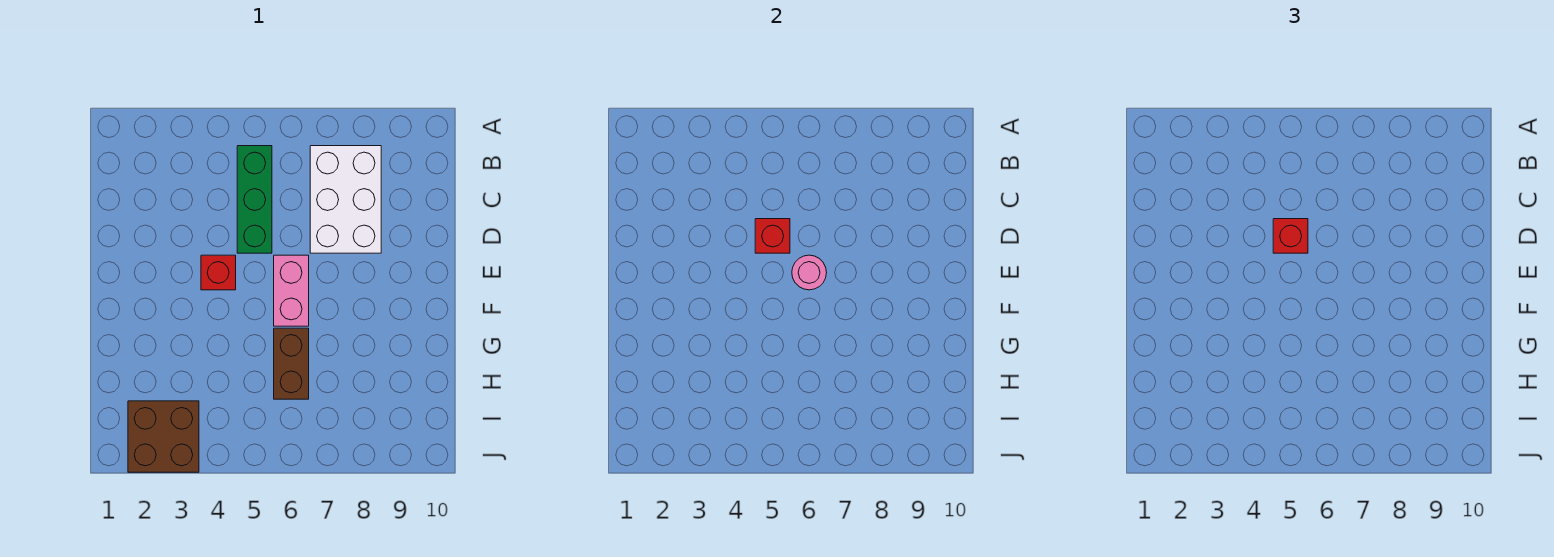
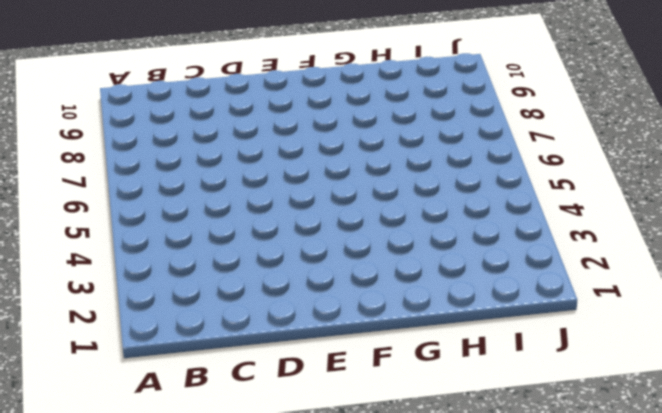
none -> green brick B5:D5 level 1
none -> white brick B7:D8 level 1

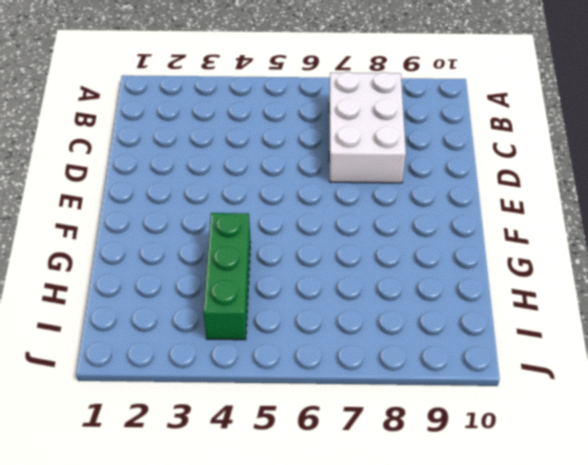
green brick G4:I4 level 1 -> green brick B5:D5 level 1
none -> red brick E4 level 1
none -> pink brick E6:F6 level 1

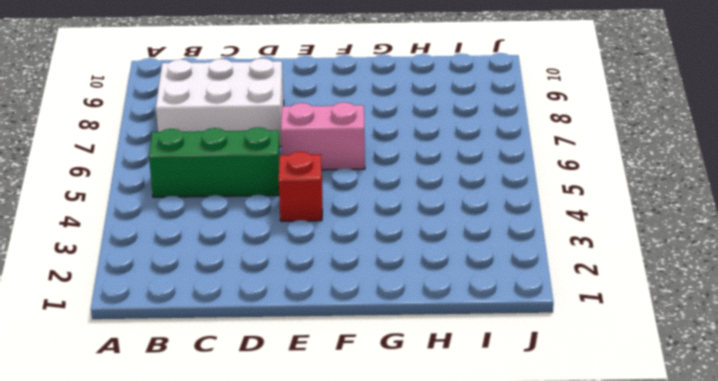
none -> brown brick G6:H6 level 1
none -> brown brick I2:J3 level 1

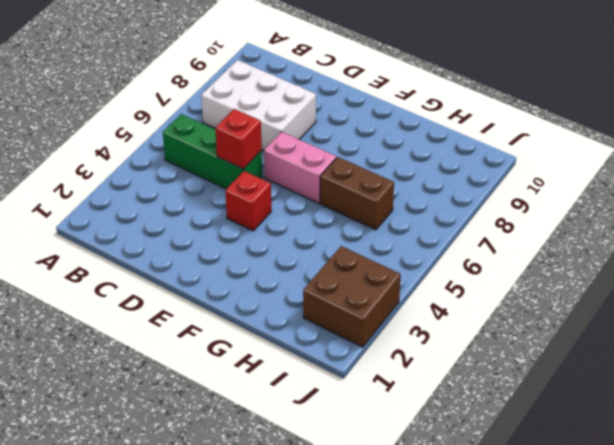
none -> pink round brick E6 level 2
none -> red brick D5 level 3

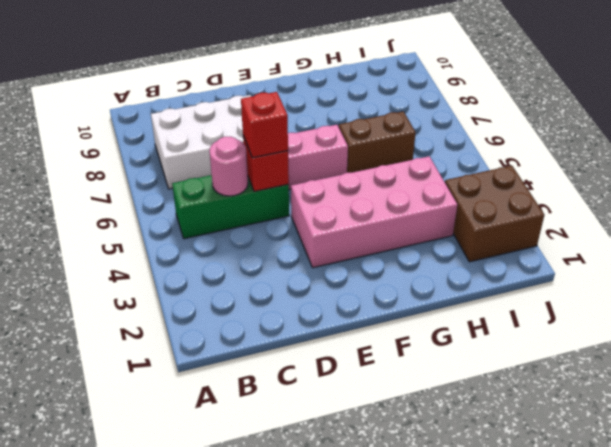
pink round brick C5 level 2 -> pink round brick E6 level 2
pink brick E3:H4 level 1 -> red brick E4 level 1

